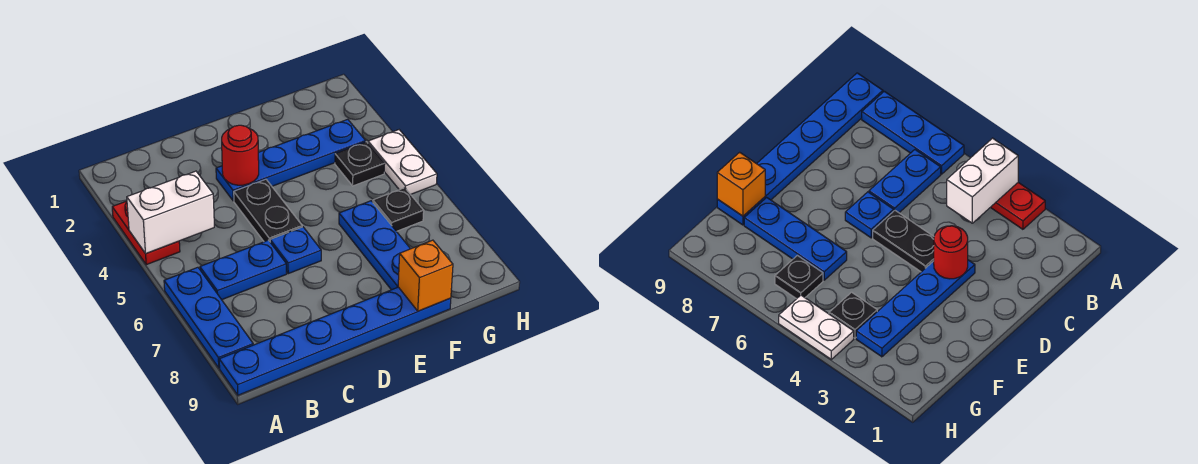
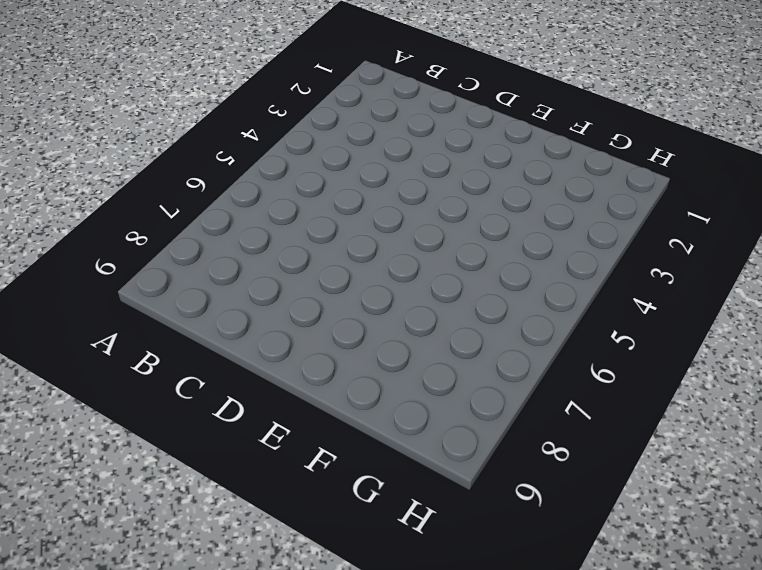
none -> red plate A3:A4 level 1
none -> blue plate A6:A8 level 1
none -> blue plate A9:F9 level 1

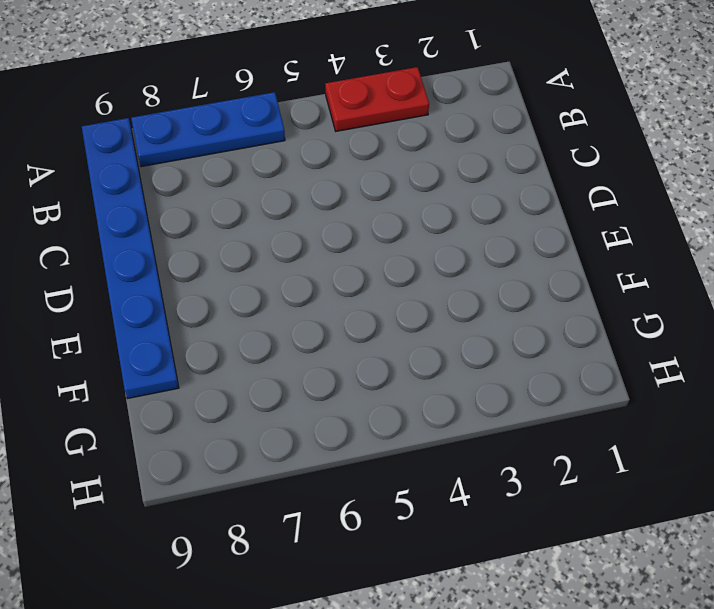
none -> blue plate B6:C6 level 1
none -> blue plate D3:G3 level 1
none -> black plate D4:D5 level 1

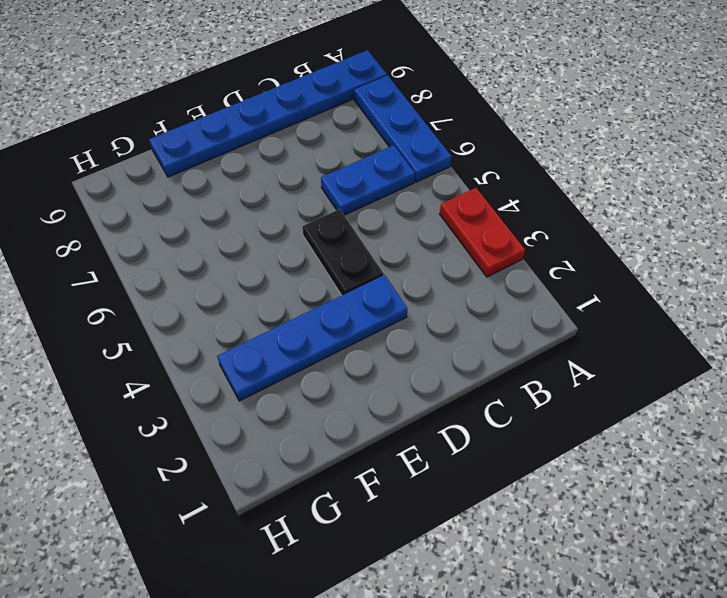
none -> blue plate D6 level 1
none -> blue plate F6:F8 level 1
none -> black plate G4 level 1

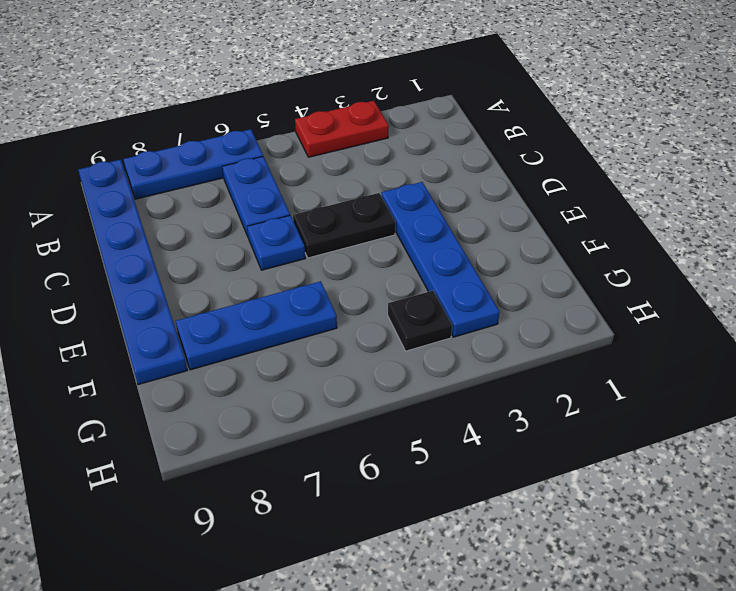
none -> black plate G6 level 1
none -> white plate H4:H5 level 1
none -> white brick A4:B4 level 2

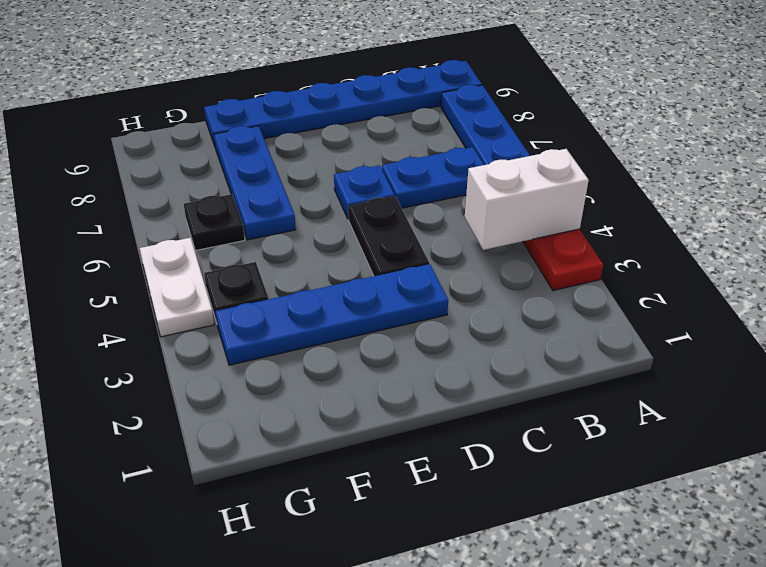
none -> red round brick D3 level 2
none -> orange brick F9 level 2

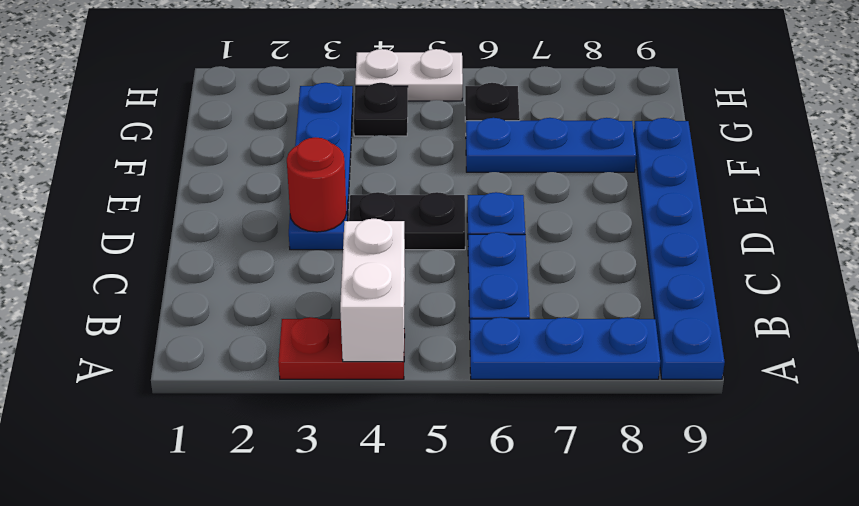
none -> orange brick F9 level 2

